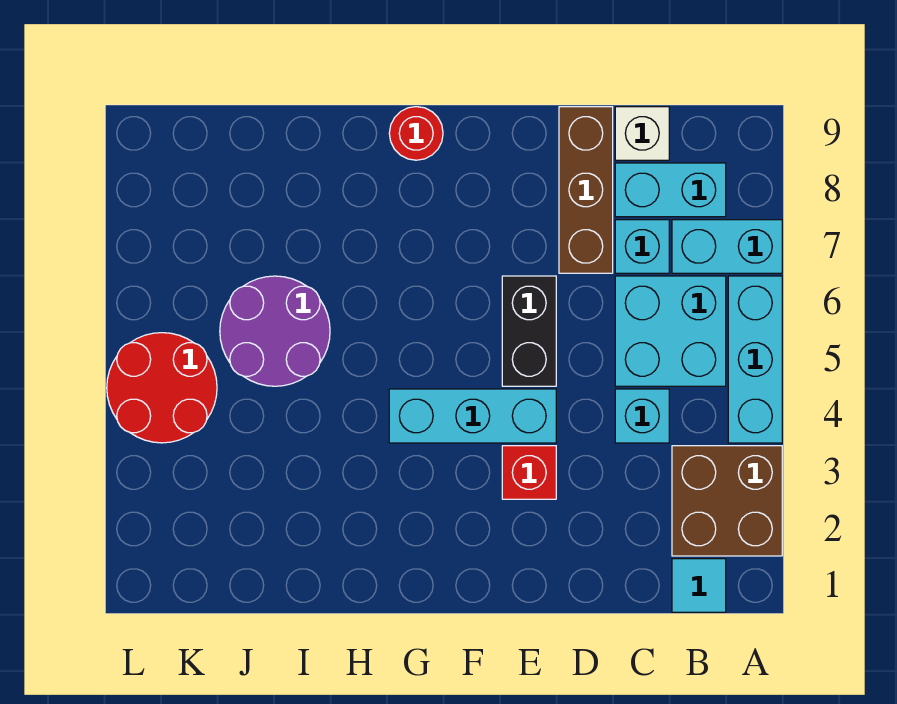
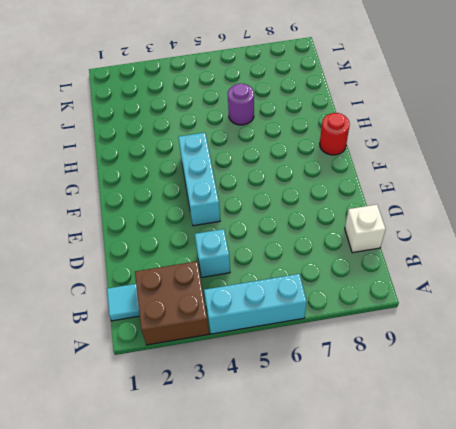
purple round brick I6 level 1 -> purple round brick I5:J6 level 1
none -> cyan brick A7:B7 level 1
none -> cyan brick B5:C6 level 1
none -> cyan brick B8:C8 level 1

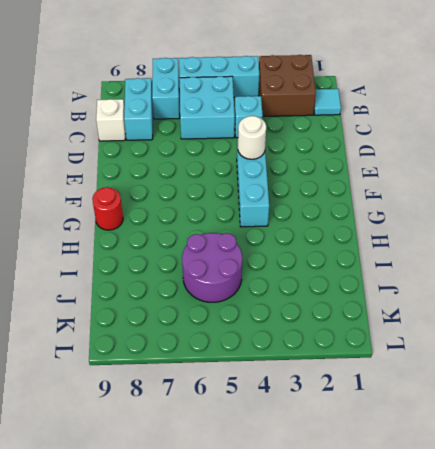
white round brick E4 level 2 -> none
none -> cyan brick C7 level 1
none -> brown brick D7:D9 level 1
none -> red brick E3 level 1

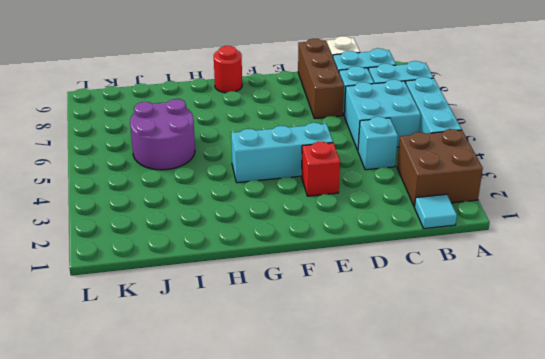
none -> black brick E5:E6 level 1
none -> red round brick K4:L5 level 1

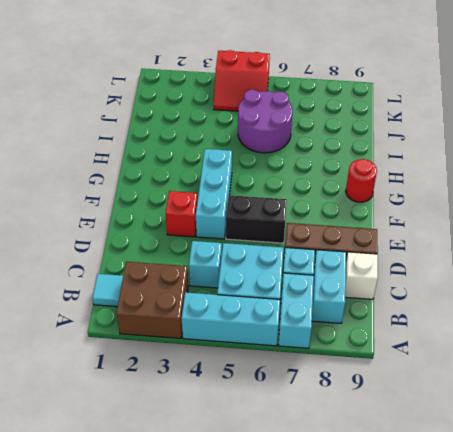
red slope K4:L5 level 1 top L -> red round brick K4:L5 level 1

